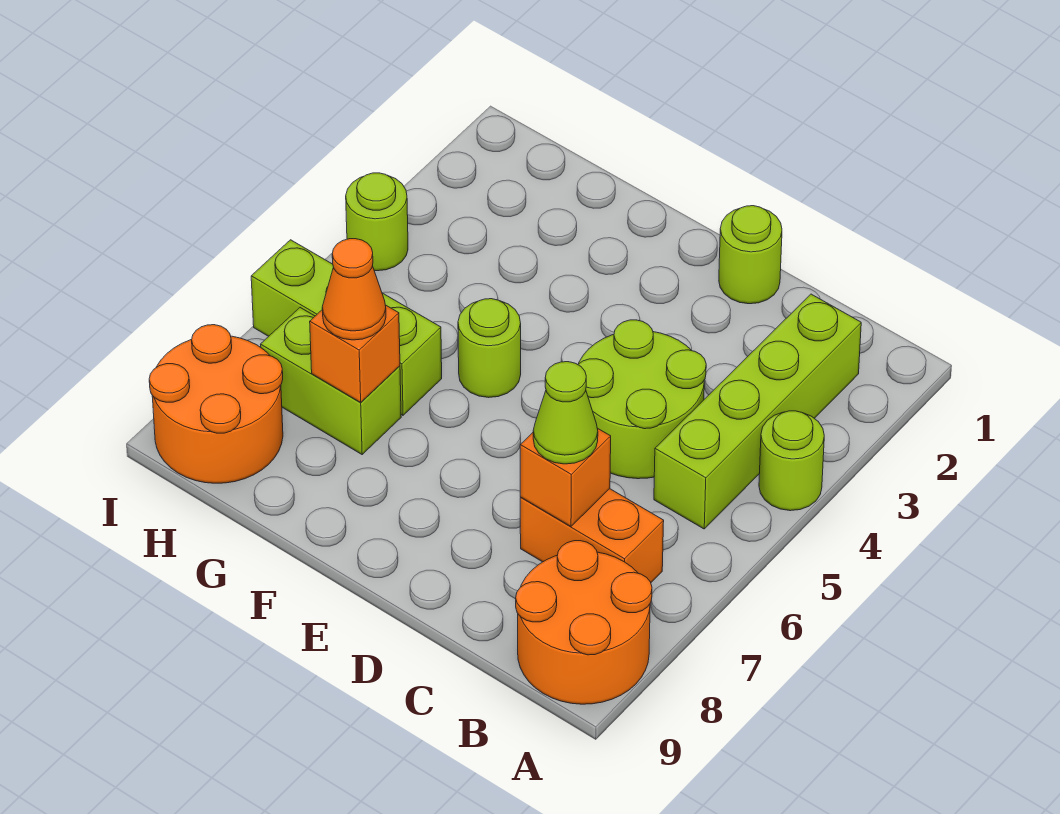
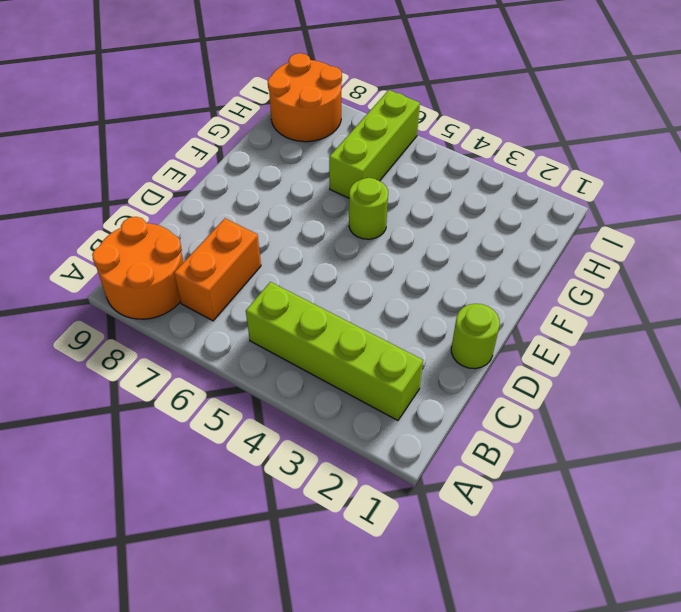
none -> lime round brick A4 level 1
none -> lime round brick C4:D5 level 1
none -> lime brick G7:H7 level 1

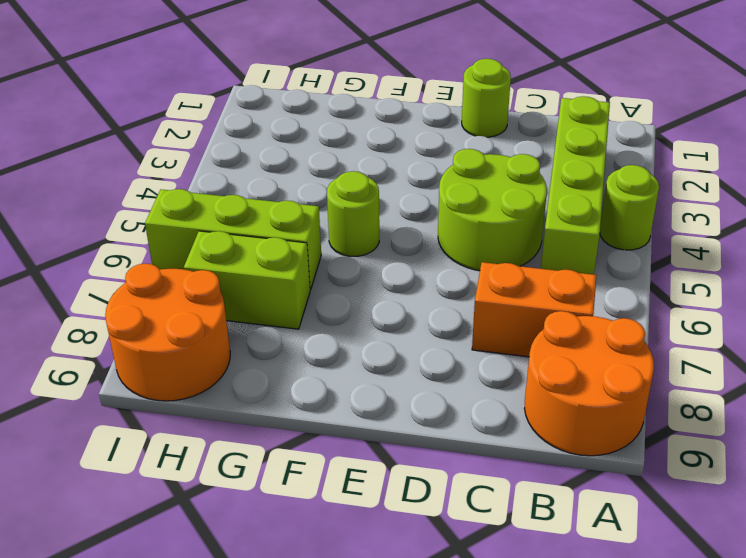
none -> lime round brick I4 level 1
none -> orange brick C7 level 2
none -> orange brick G7 level 2

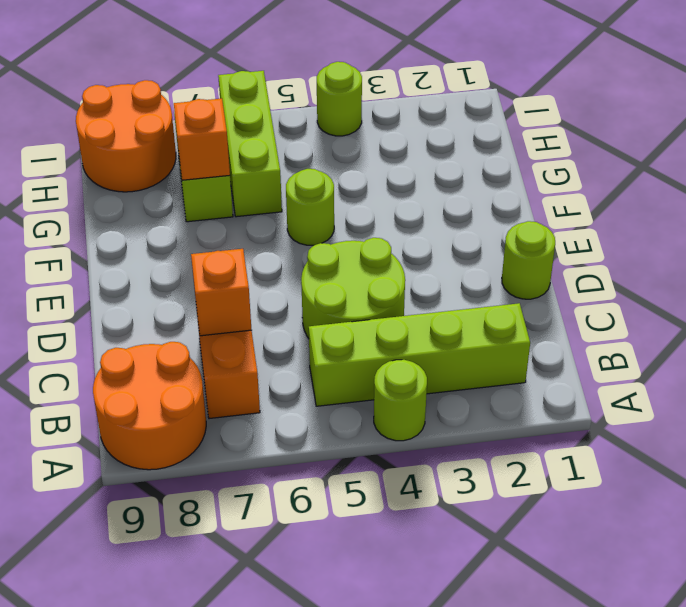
none -> lime cone C7 level 3
none -> orange cone G7 level 3

